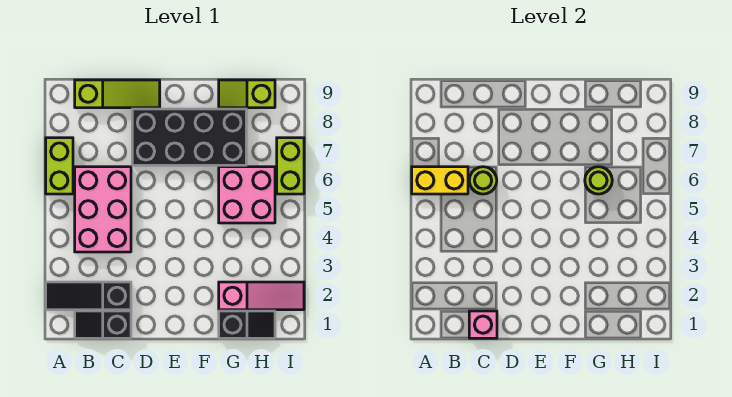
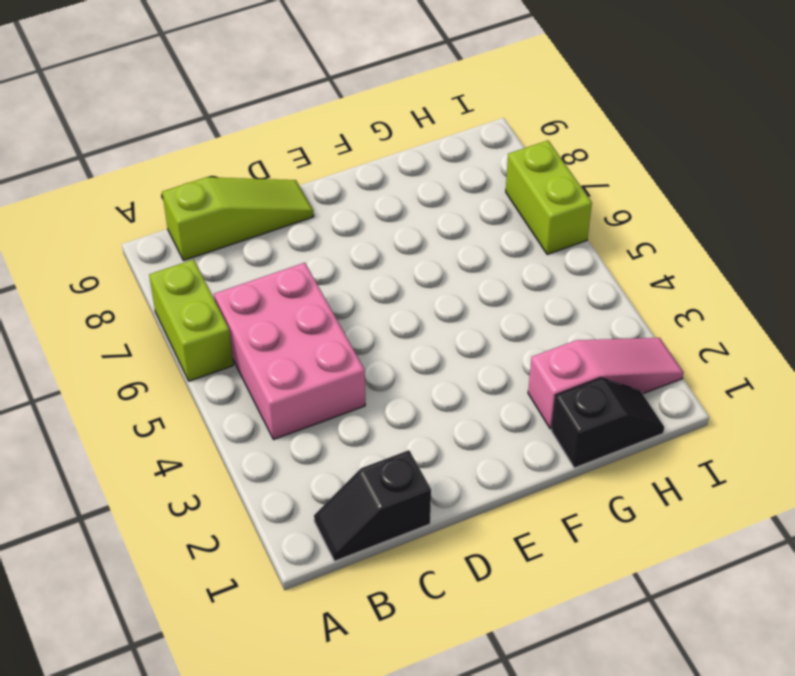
none -> black slope A2:C2 level 1 top C
none -> black brick D7:G8 level 1
none -> pink brick G5:H6 level 1

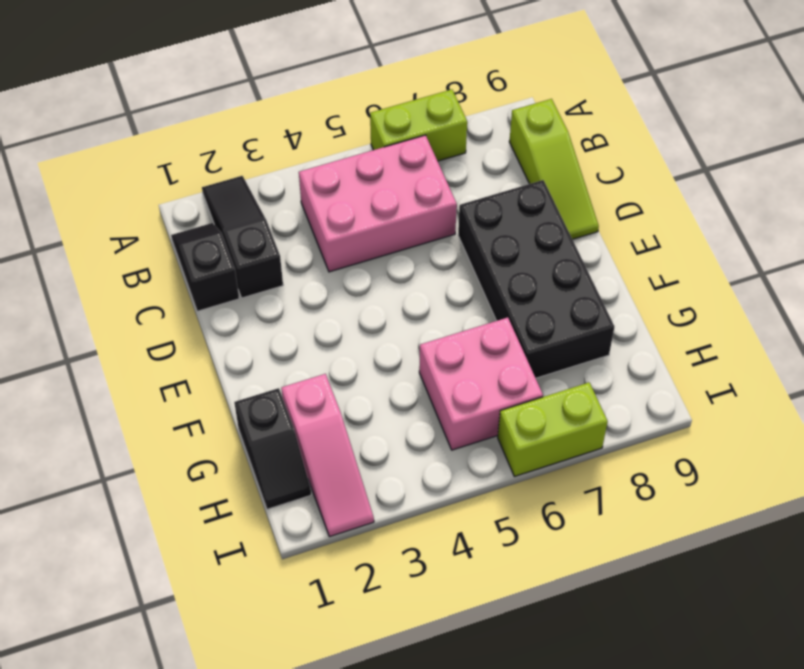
none -> lime slope G9:H9 level 1 top H
none -> yellow brick A6:B6 level 2
none -> pink brick C1 level 2

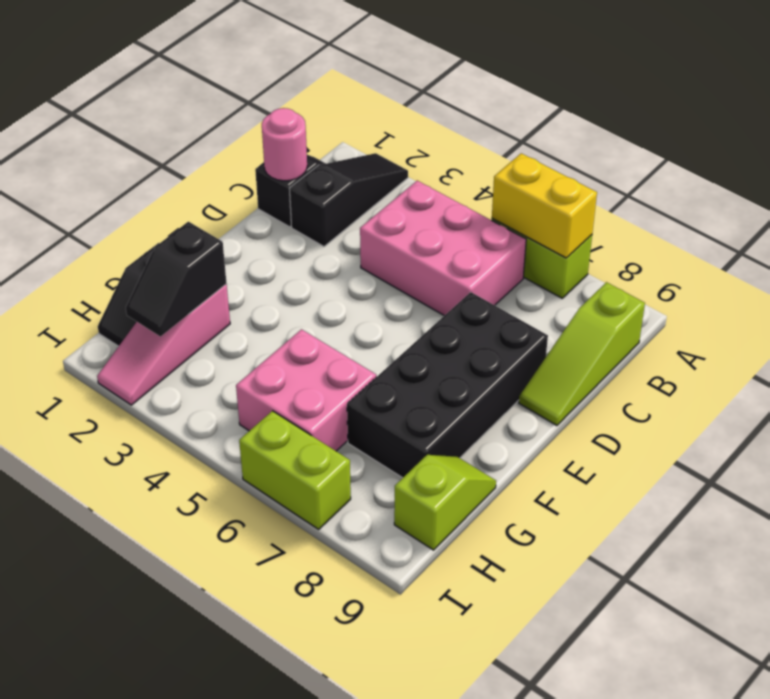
yellow brick A6:A7 level 2 -> yellow brick A6:B6 level 2
pink round brick C1 level 2 -> pink brick C1 level 2
black slope G2:H2 level 2 top G -> none
none -> lime round brick C6 level 2
none -> lime round brick G6 level 2

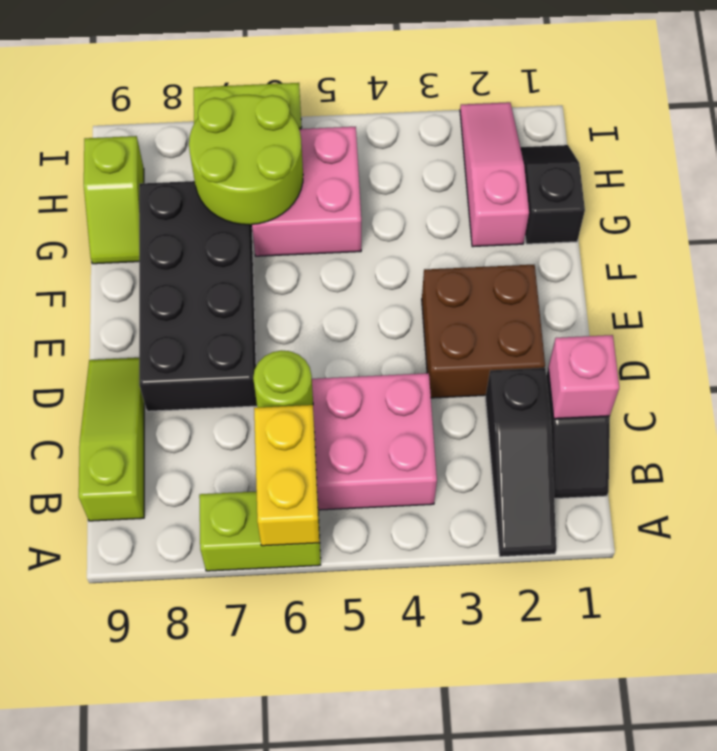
brown brick D2:E3 level 1 -> none
lime round brick G6:H7 level 2 -> lime round brick G6 level 2

